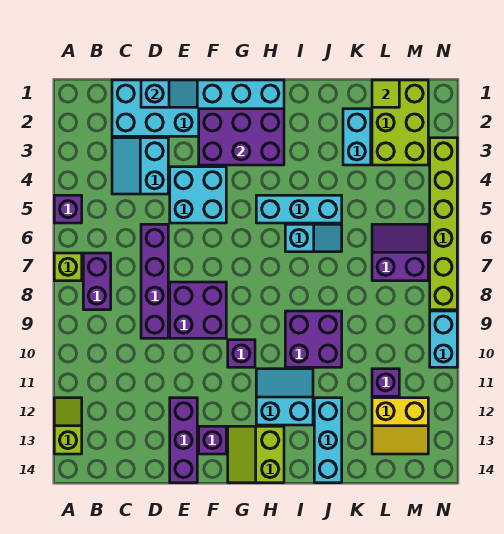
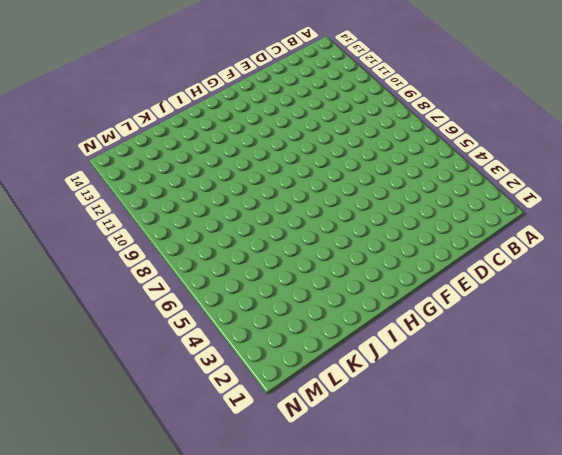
none -> purple brick A5 level 1
none -> lime brick A7 level 1
none -> lime slope A12:A13 level 1 top 13

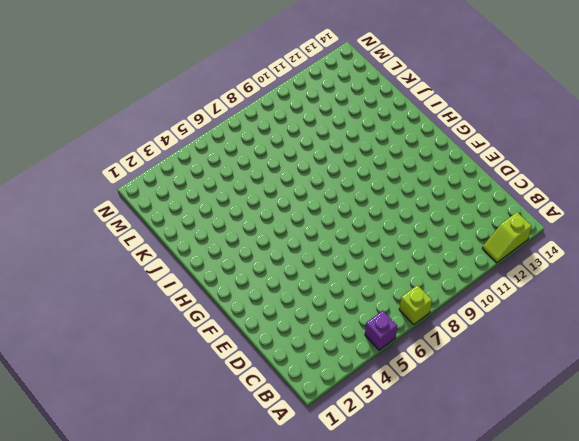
none -> purple brick B7:B8 level 1
none -> cyan brick C1:H2 level 1
none -> cyan slope C3:D4 level 1 top D

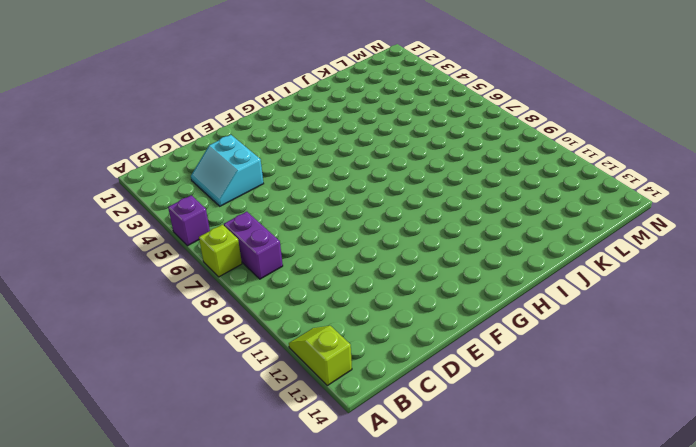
none -> cyan brick C1:H2 level 1
none -> purple brick D6:D9 level 1
none -> cyan brick E4:F5 level 1

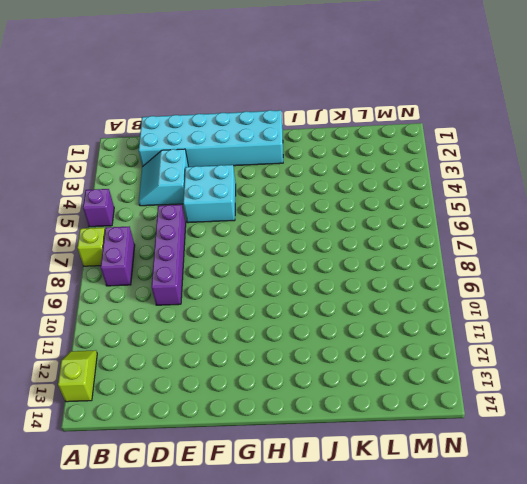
none -> purple brick E8:F9 level 1
none -> purple brick E12:E14 level 1
none -> purple brick F13 level 1

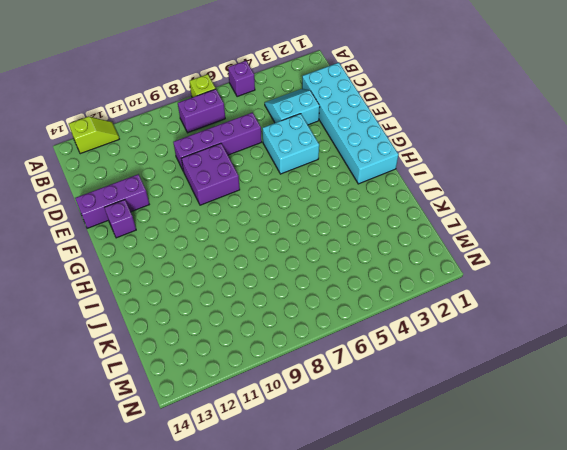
none -> purple brick G10 level 1
none -> lime slope G13:H14 level 1 top H
none -> cyan brick H5:J5 level 1

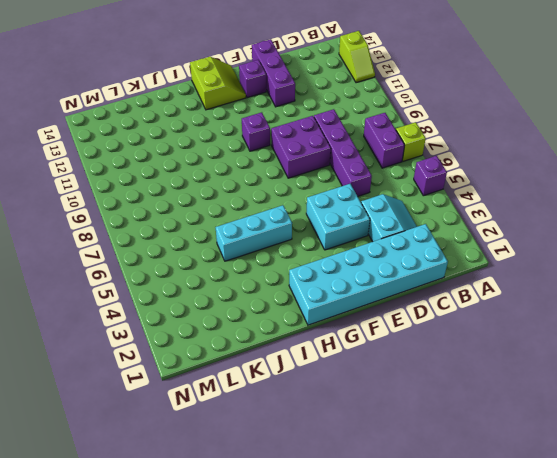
none -> cyan slope H11:I12 level 1 top 12
none -> cyan slope I6:J6 level 1 top I
none -> purple brick I9:J10 level 1

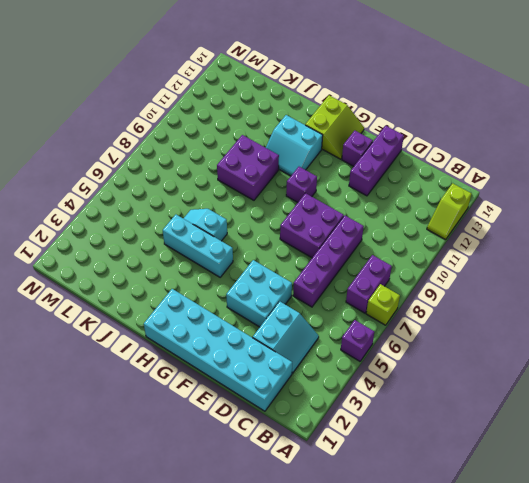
none -> cyan brick J12:J14 level 1
none -> cyan brick K2:K3 level 1
none -> lime brick L1:M3 level 1

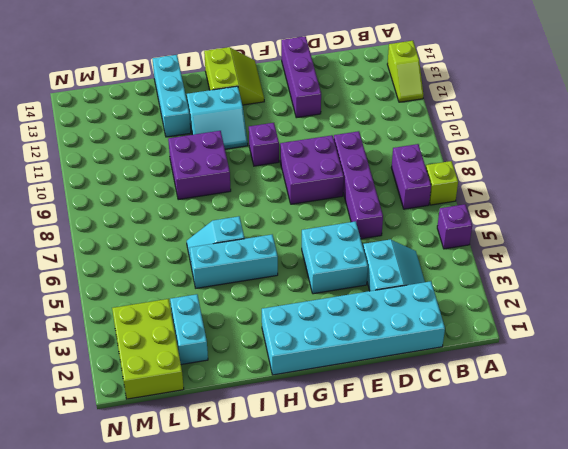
none -> purple brick F13 level 1
none -> purple slope L6:M7 level 1 top 7
none -> purple brick L11 level 1

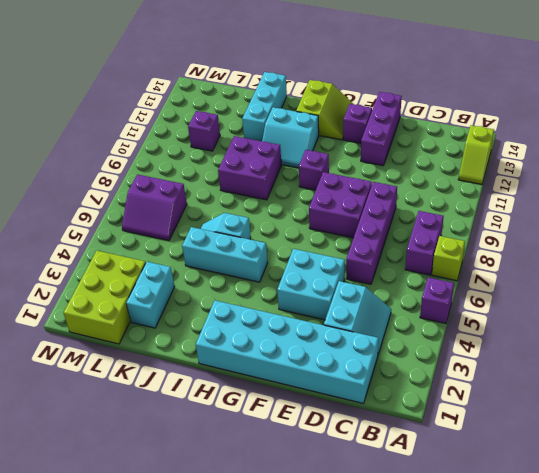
none -> yellow slope L12:M13 level 1 top 12
none -> lime brick N3:N8 level 1
none -> cyan brick N9:N10 level 1

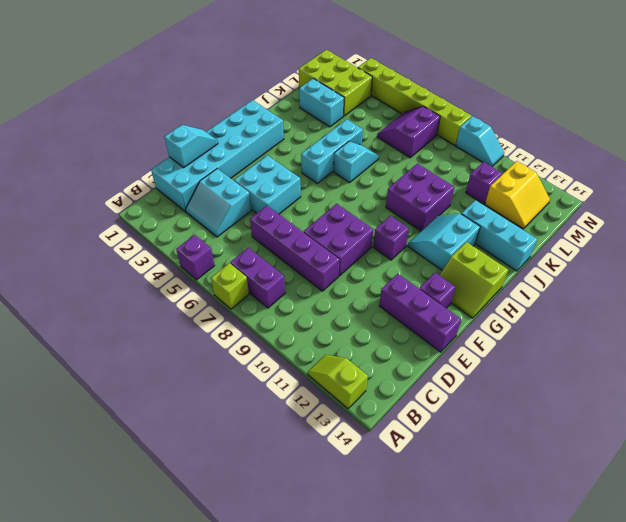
cyan slope N9:N10 level 1 top 9 -> cyan brick N9:N10 level 1
none -> purple brick F2:H3 level 2
none -> lime tile L1 level 2

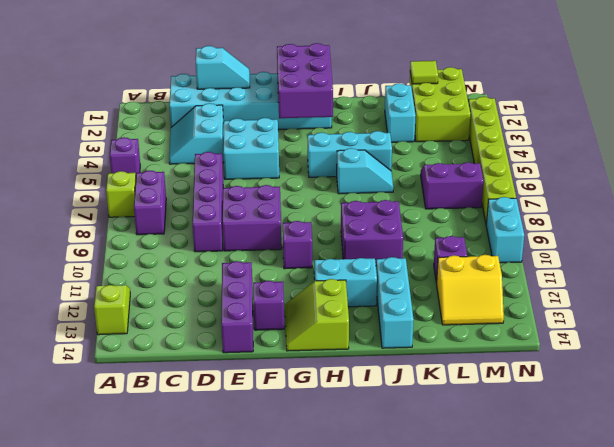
purple brick G1:H3 level 2 -> purple brick F2:H3 level 2

